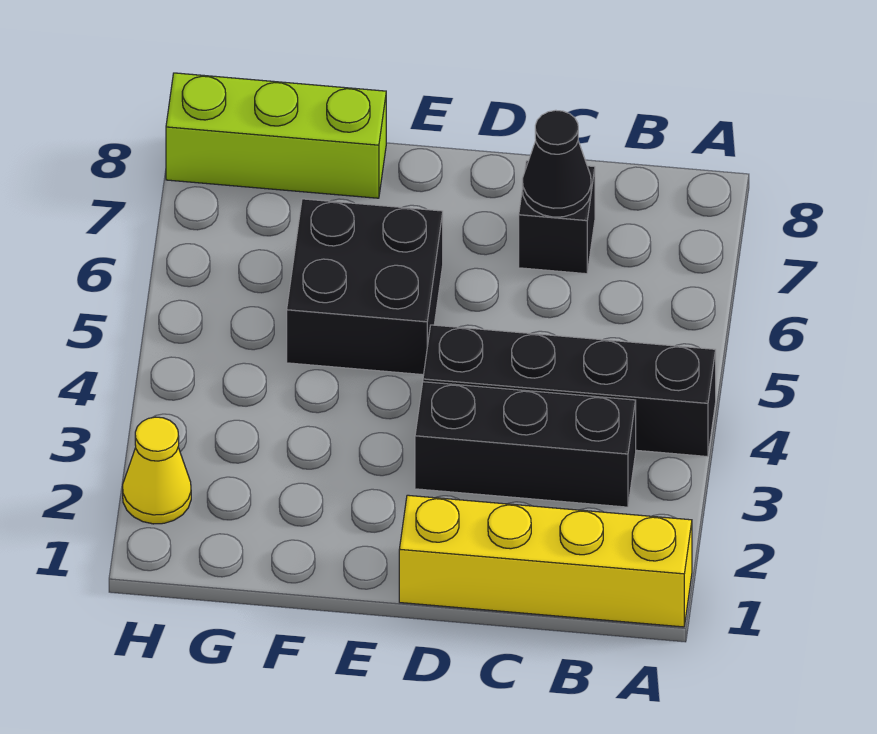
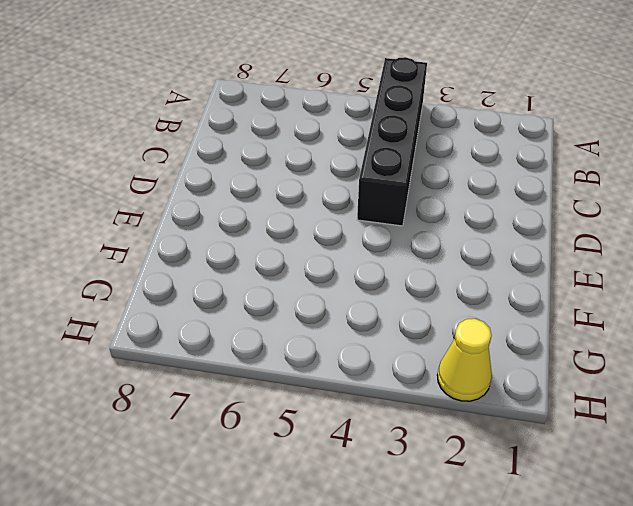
none -> yellow brick A1:D1 level 1
none -> black brick B3:D3 level 1

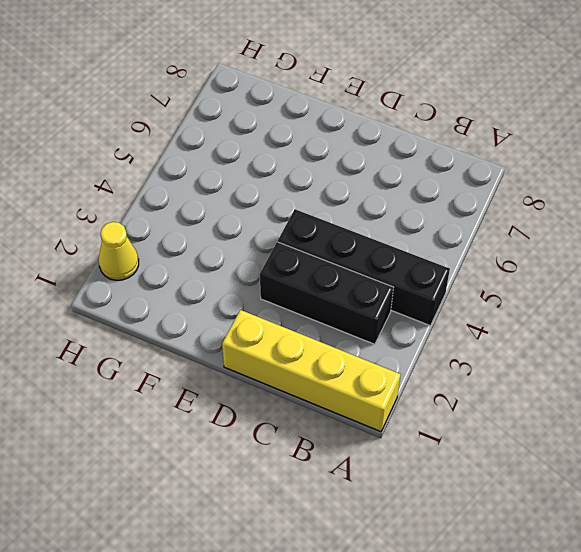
none -> black brick C7 level 1
none -> black brick E5:F6 level 1

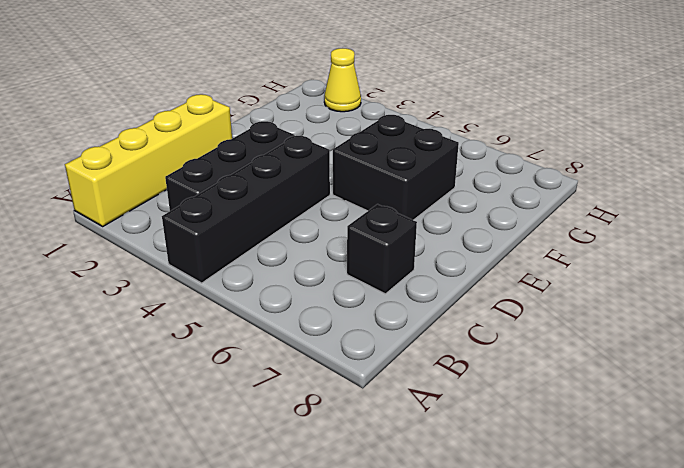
none -> lime brick F8:H8 level 1
none -> black cone C7 level 2

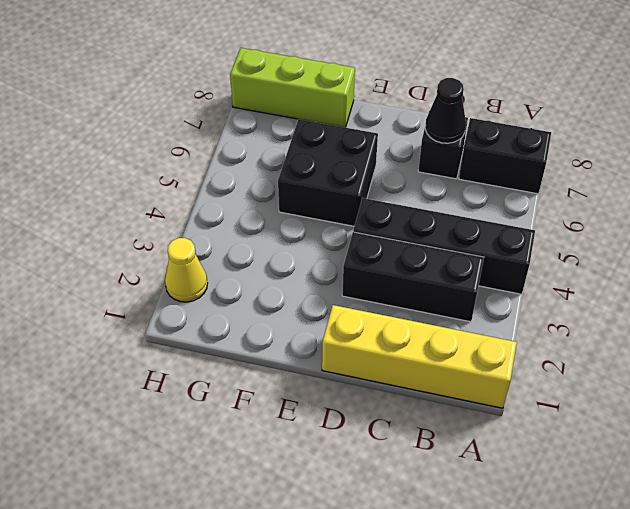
black brick A7:B7 level 1 -> none

